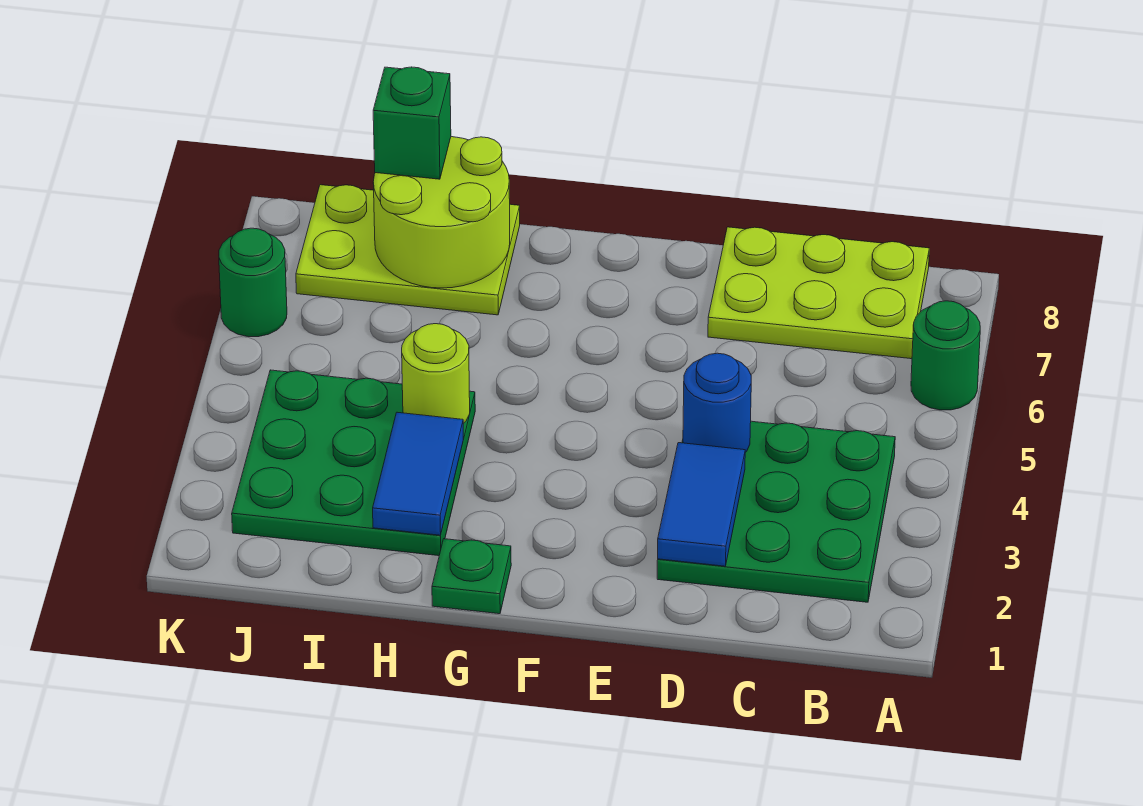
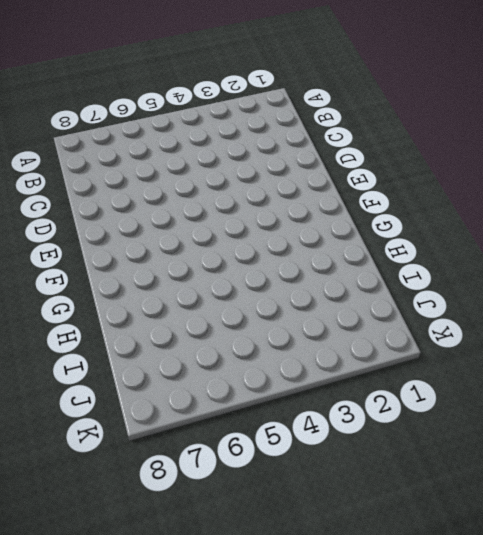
none -> green round brick A6 level 1
none -> green plate B2:D4 level 1
none -> lime plate B7:D8 level 1

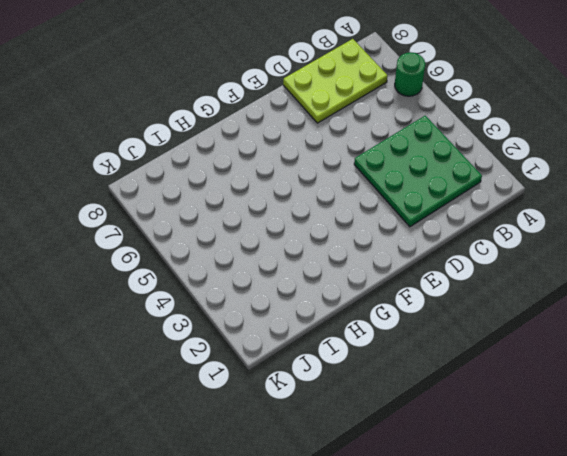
none -> green plate G1 level 1
none -> green plate H2:J4 level 1
none -> lime plate H7:J8 level 1

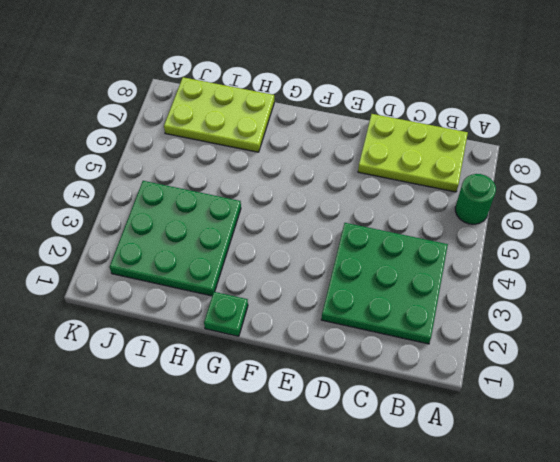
none -> green round brick K6 level 1
none -> blue tile D2:D3 level 2
none -> blue round brick D4 level 2

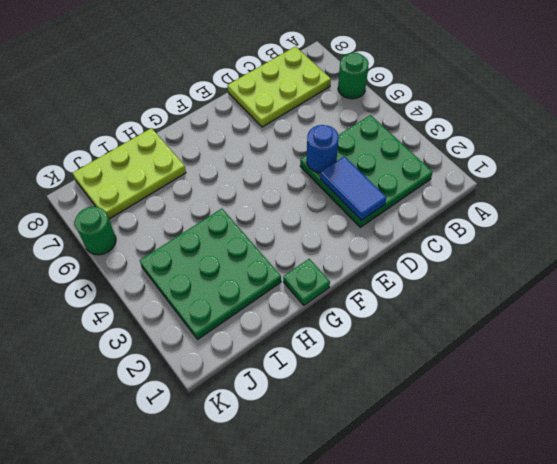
none -> blue tile H2:H3 level 2
none -> lime round brick H4 level 2
none -> lime round brick H7:I8 level 2

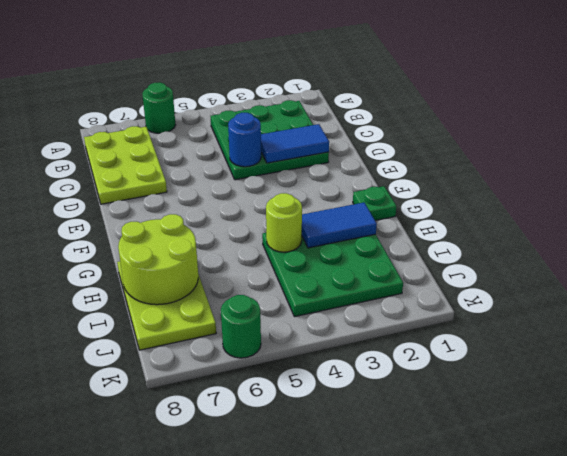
none -> green brick I8 level 3

